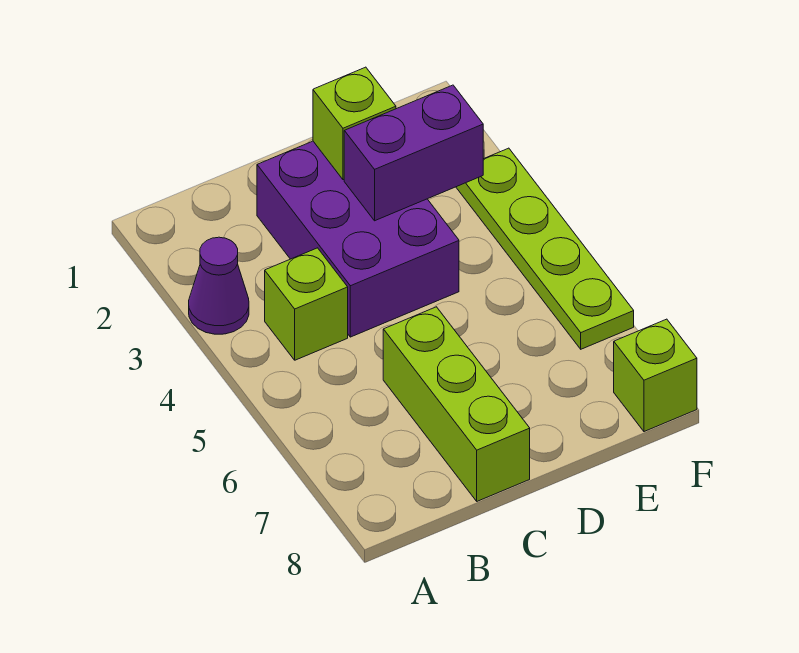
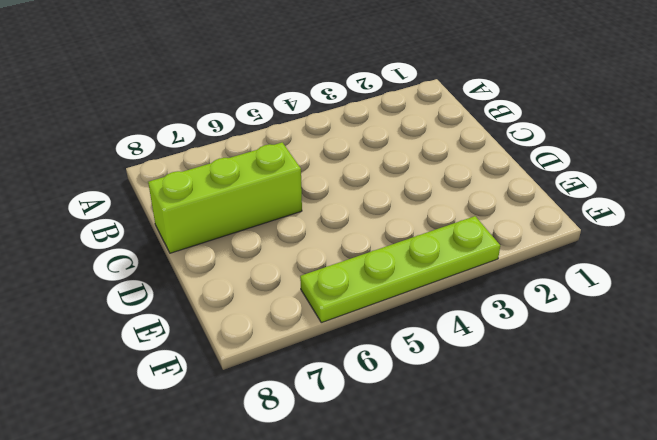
none -> purple cone A3 level 1
none -> lime brick B4 level 1

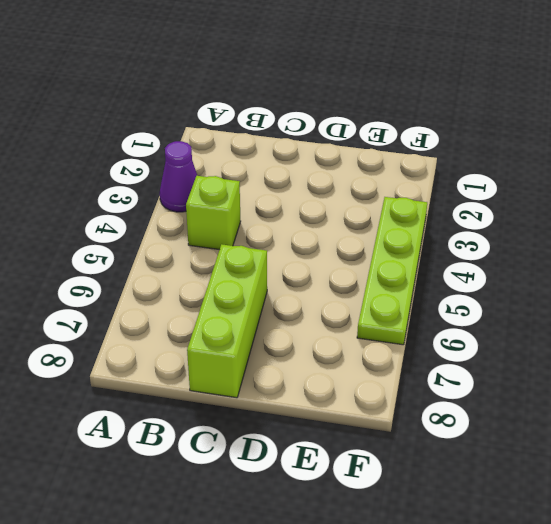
none -> purple brick C2:D4 level 1
none -> lime brick F8 level 1

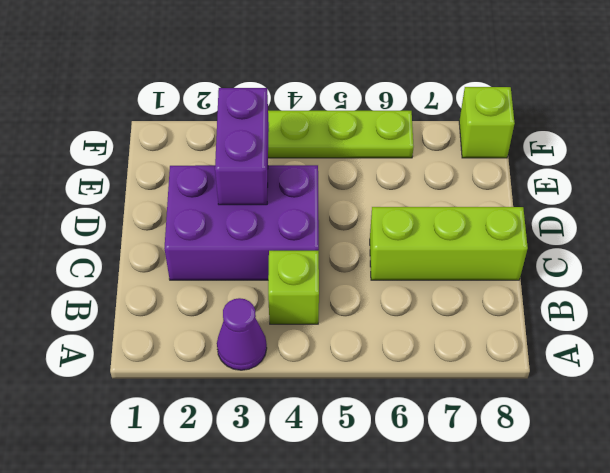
none -> lime brick D2 level 2

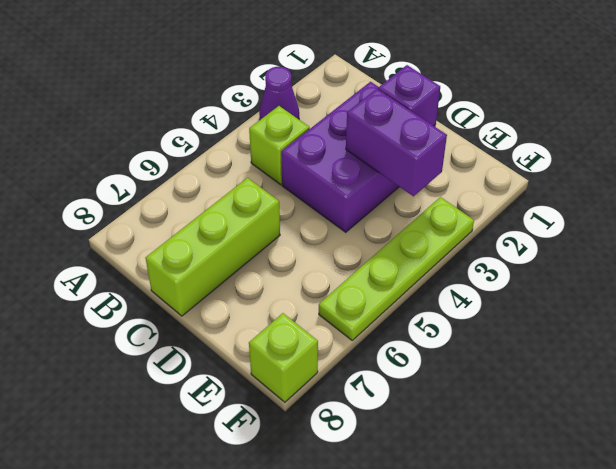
purple brick D2 level 2 -> lime brick D2 level 2

